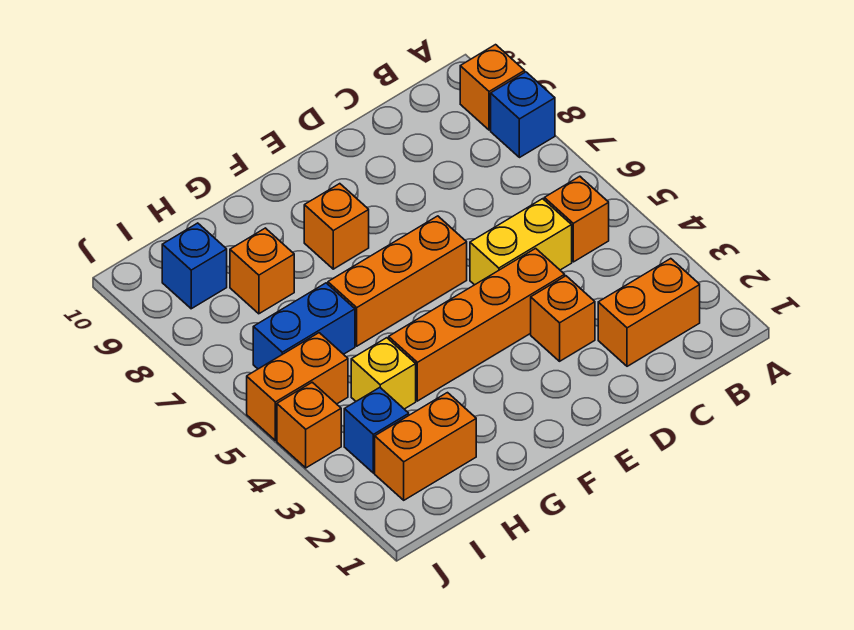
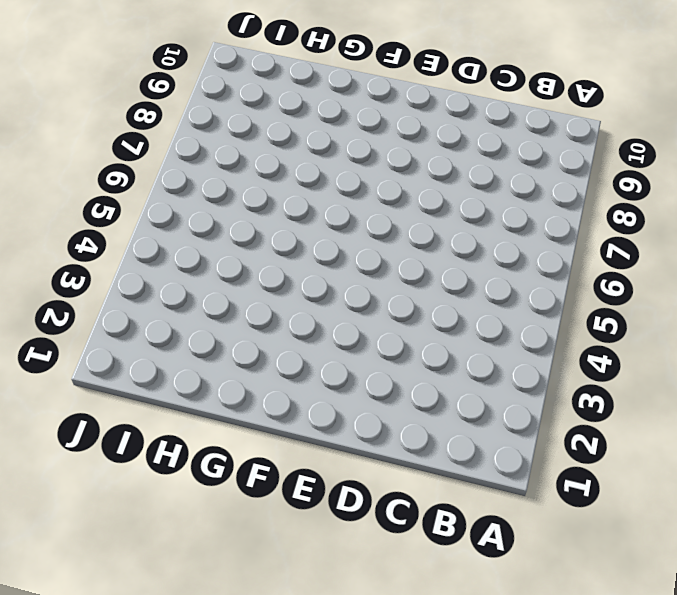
none -> blue brick A8 level 1
none -> orange brick A9 level 1
none -> orange brick B2:C2 level 1

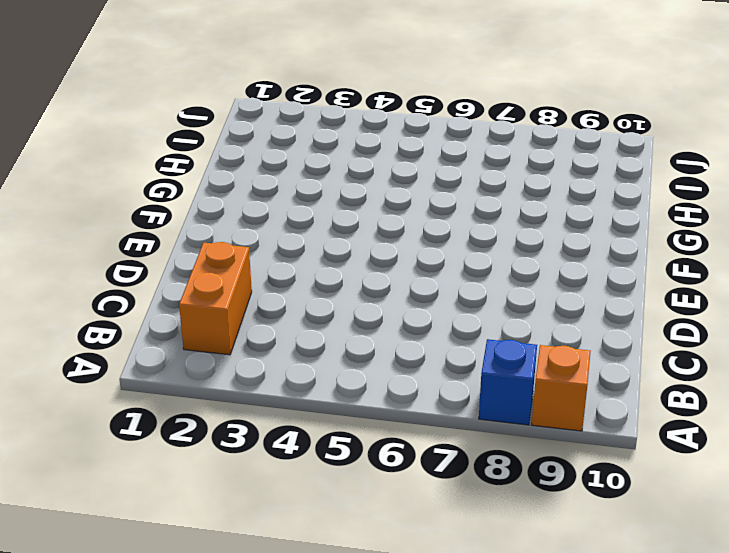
none -> orange brick B5 level 1
none -> yellow brick C5:D5 level 1
none -> orange brick D3 level 1

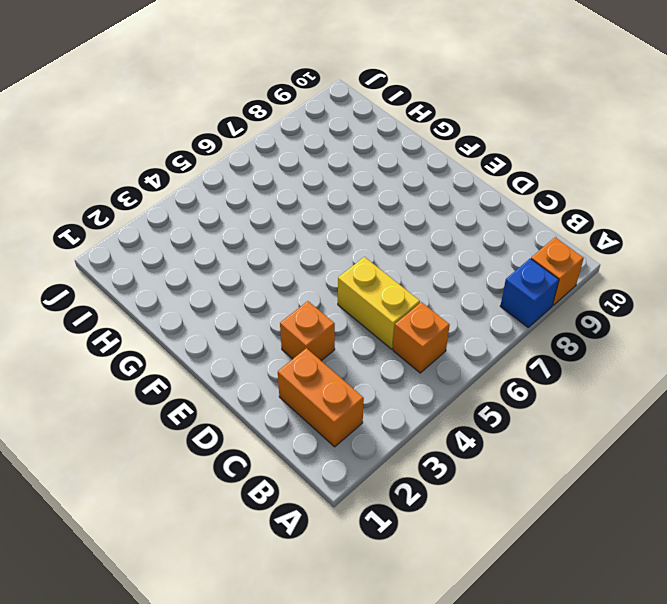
none -> orange brick D4:G4 level 1
none -> orange brick E6:G6 level 1
none -> orange brick F8 level 1

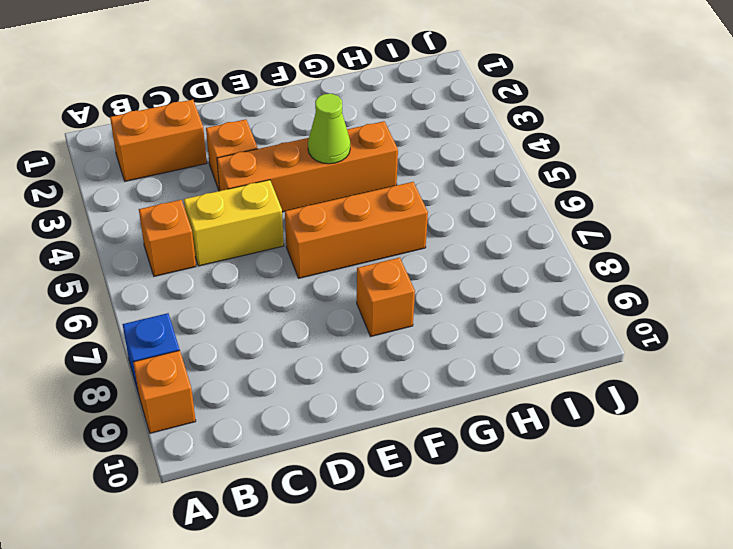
lime cone F4 level 2 -> none
none -> orange brick H2:I2 level 1
none -> yellow brick H4 level 1
none -> blue brick H6:I6 level 1

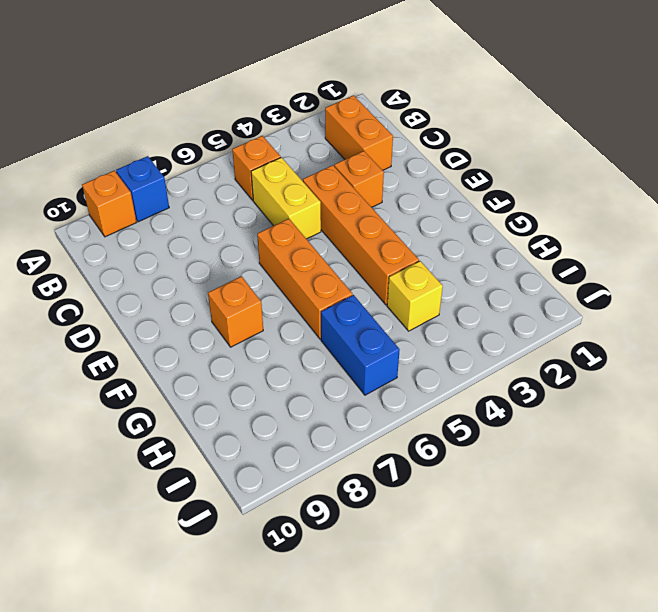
none -> orange brick H2:I2 level 1
none -> orange brick H8 level 1
none -> blue brick I3 level 1

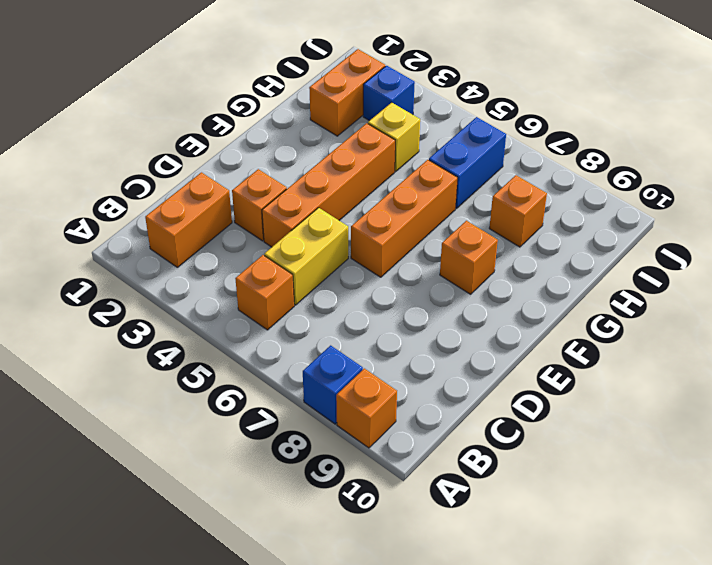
none -> orange brick I5:J5 level 1
none -> blue brick I9 level 1
none -> orange brick J4 level 1

